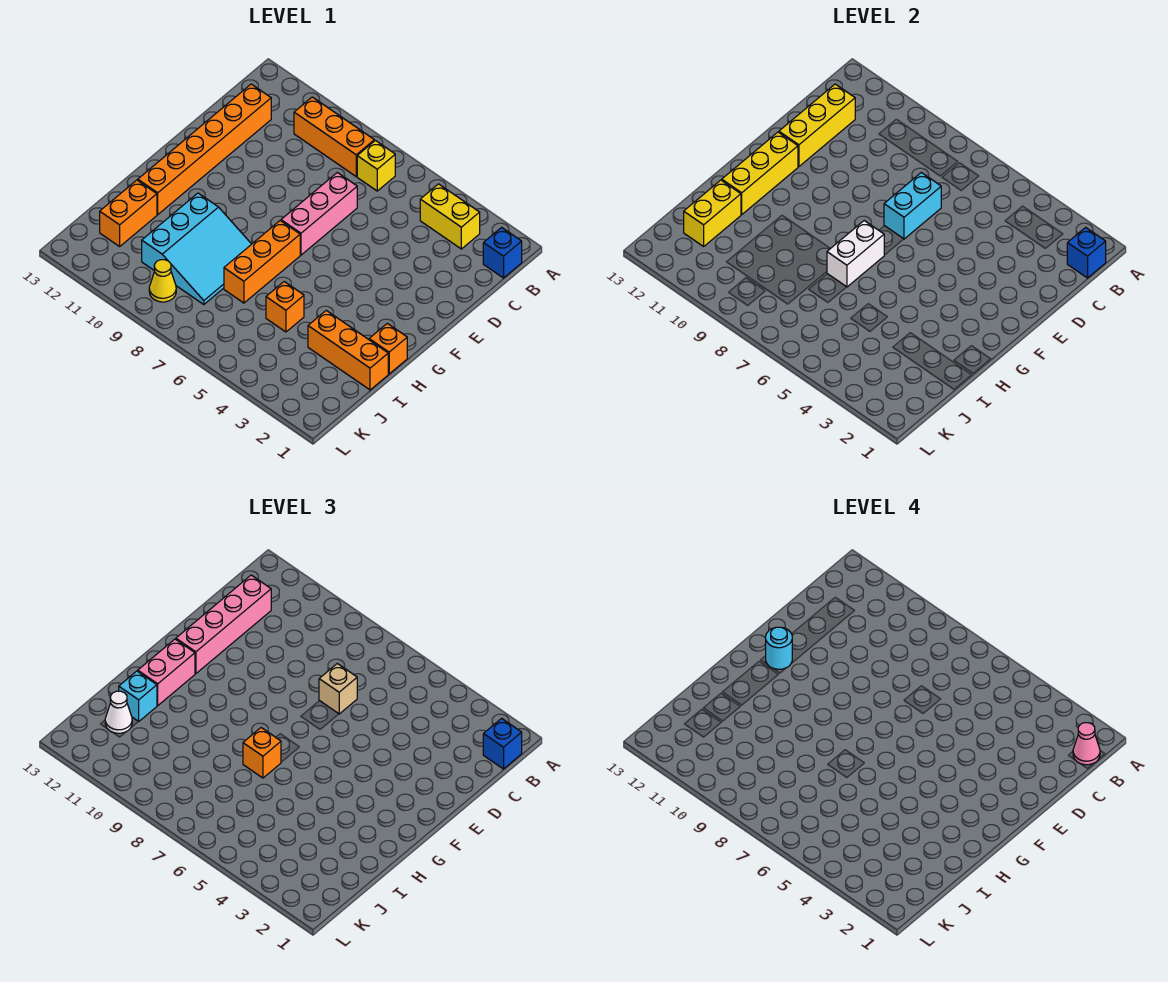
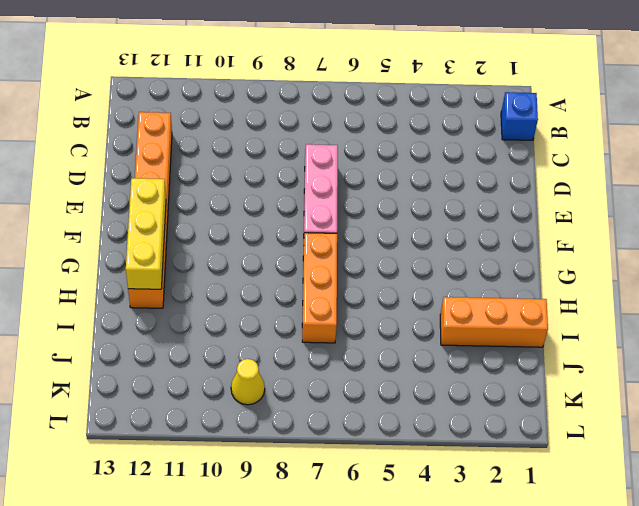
none -> yellow brick B3:B4 level 1
none -> yellow brick B7 level 1
none -> orange brick B8:B10 level 1

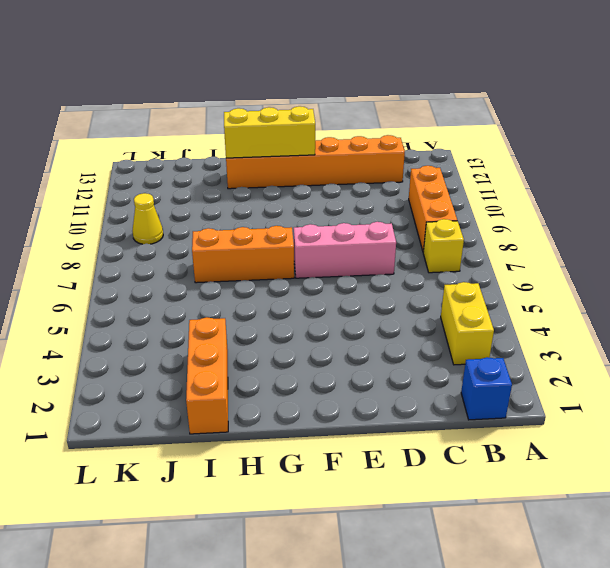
none -> orange brick H1 level 1
none -> cyan slope H8:J10 level 1 top 10
none -> orange brick I5 level 1

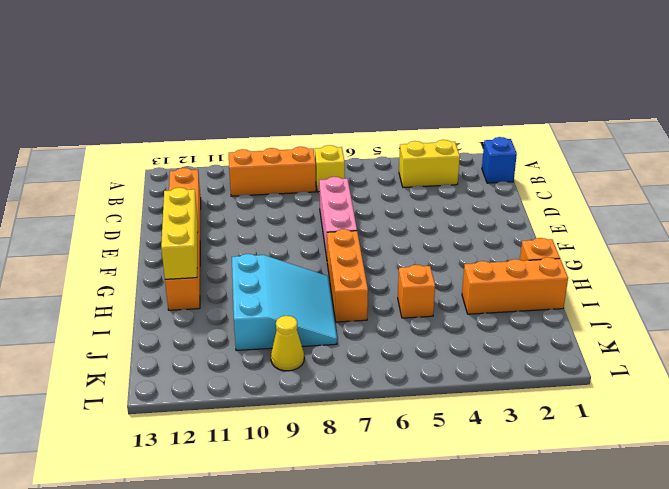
none -> orange brick I12:J12 level 1
none -> blue brick B1 level 2
none -> yellow brick C12:E12 level 2

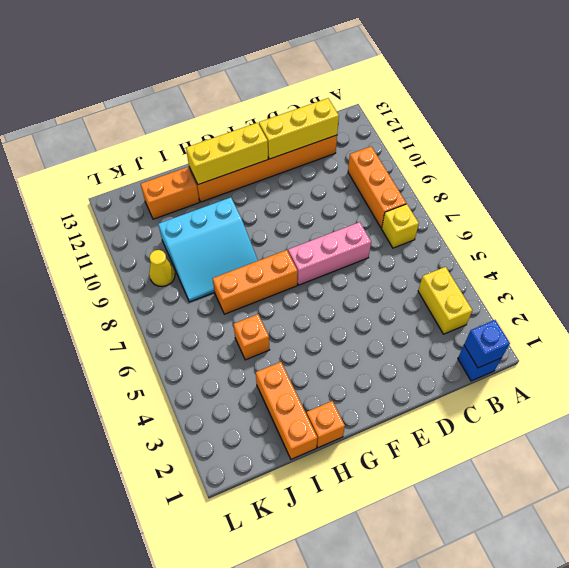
none -> cyan brick D7:E7 level 2
none -> white brick G7:H7 level 2
none -> yellow brick I12:J12 level 2

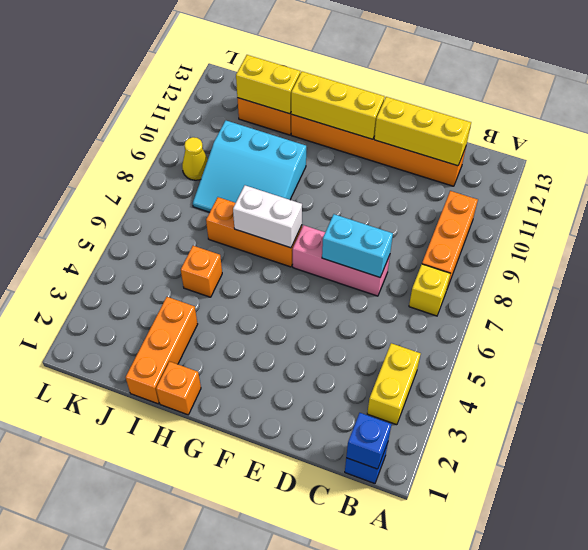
none -> blue brick B1 level 3
none -> pink brick C12:F12 level 3
none -> tan brick D7 level 3

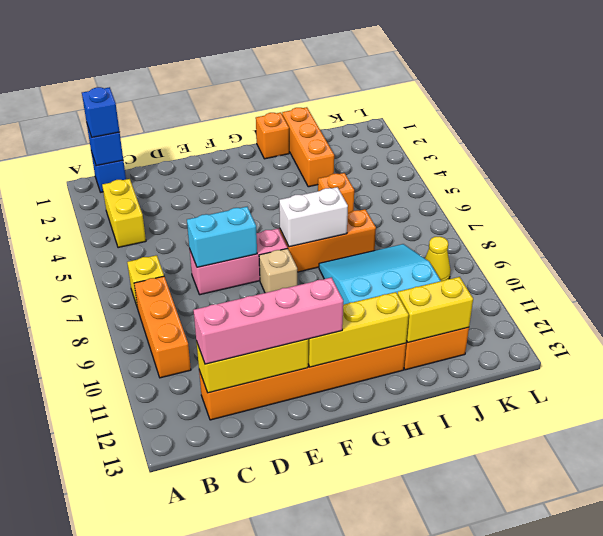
tan brick F8 level 1 -> tan brick D7 level 3
none -> pink brick G12:H12 level 3
none -> orange brick H7 level 3
none -> cyan brick I12 level 3

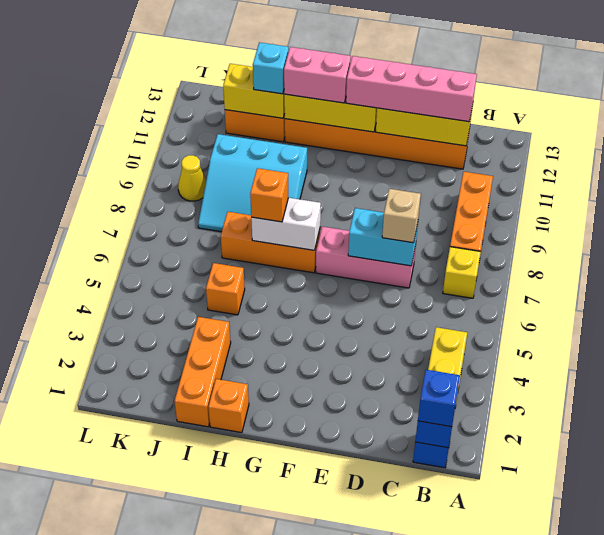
none -> white cone J12 level 3
none -> pink cone B1 level 4
none -> cyan round brick F12 level 4

